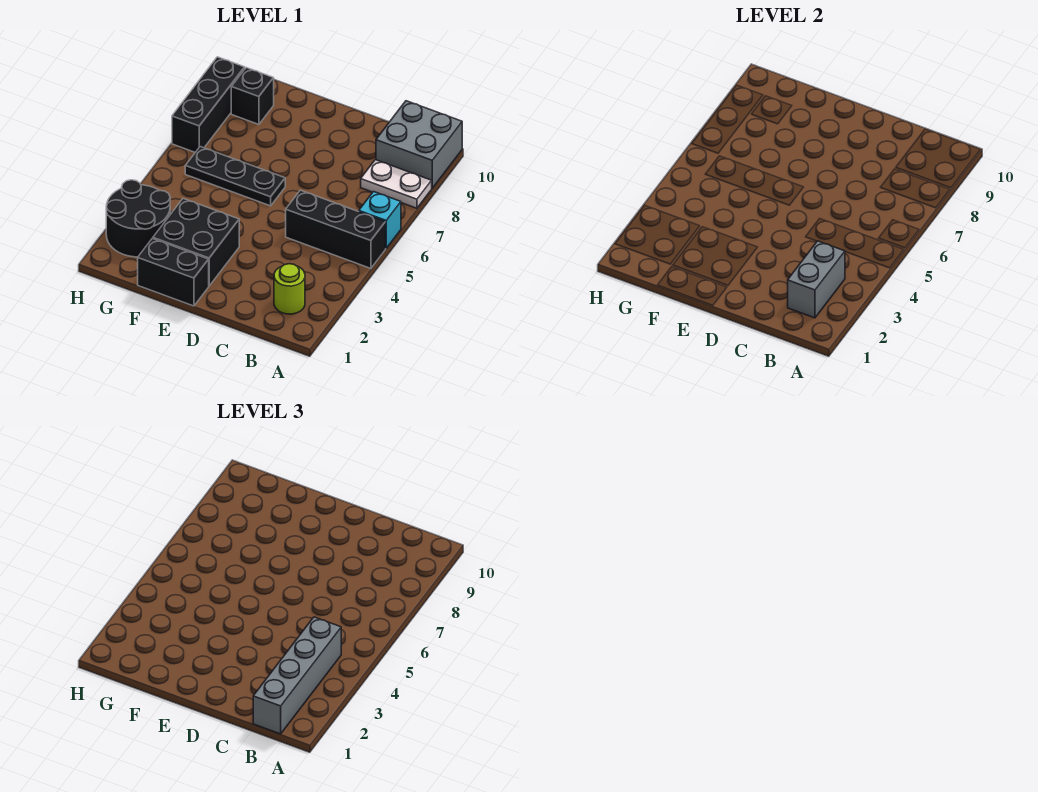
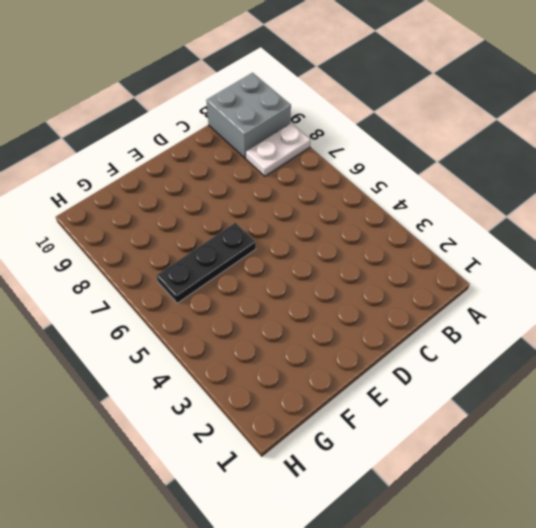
none -> black brick A5:C5 level 1
none -> cyan brick A6 level 1
none -> lime round brick B2 level 1

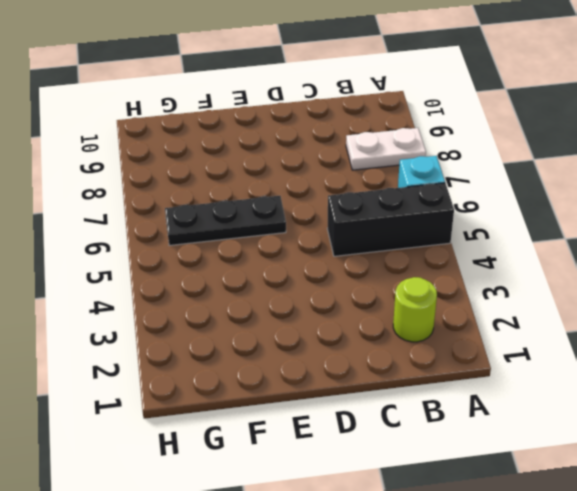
none -> grey brick A9:B10 level 1
none -> black brick E1:F1 level 1
none -> black brick E2:F3 level 1

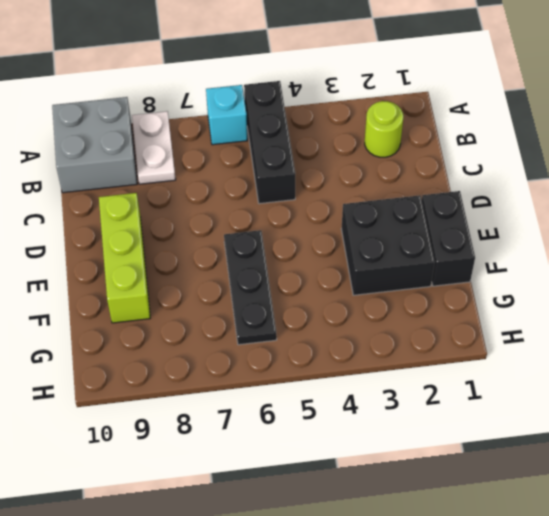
lime brick D9:F9 level 1 -> none
none -> black round brick G2:H3 level 1
none -> black brick G9 level 1
none -> black brick H7:H9 level 1

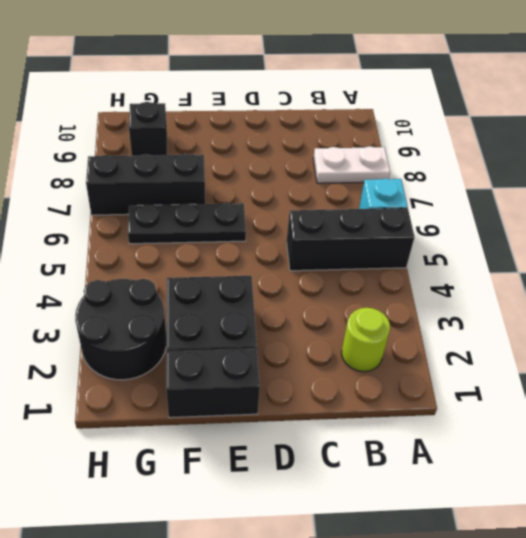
black brick F7:H7 level 1 -> black brick H7:H9 level 1
none -> grey brick A9:B10 level 1
none -> grey brick B2:B3 level 2
none -> grey brick B1:B4 level 3

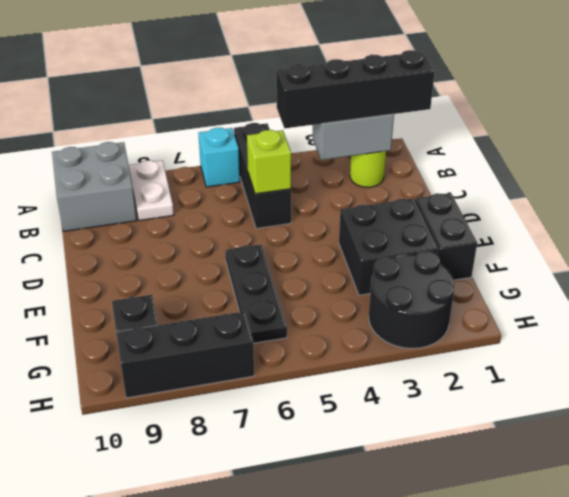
black brick B1:B4 level 3 -> grey brick B1:B4 level 3
lime brick C5 level 2 -> none

